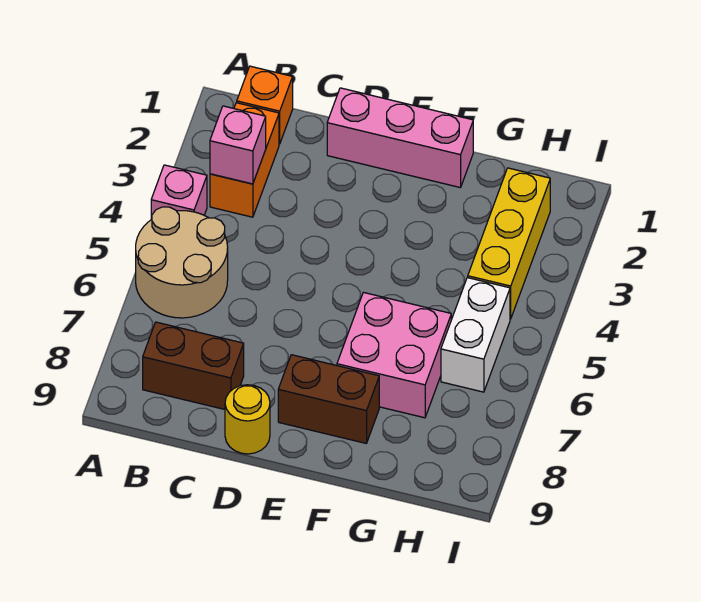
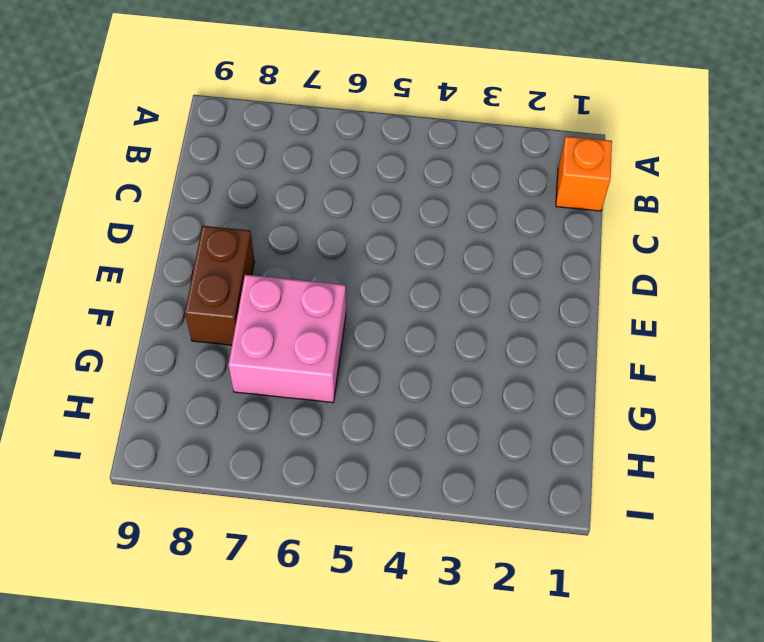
none -> pink brick A4 level 1
none -> tan round brick A5:B6 level 1
none -> orange brick B2:B3 level 1

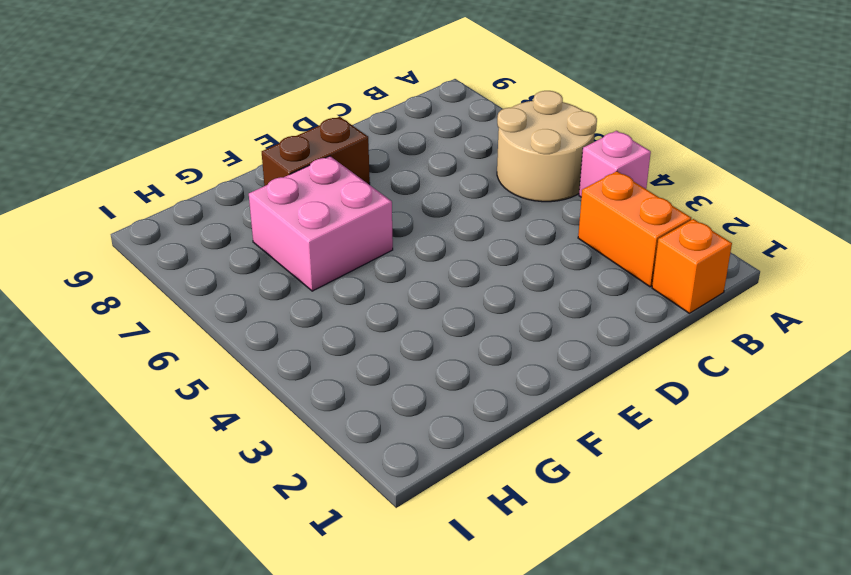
none -> brown brick B8:C8 level 1
none -> pink brick D1:F1 level 1
none -> yellow round brick D9 level 1

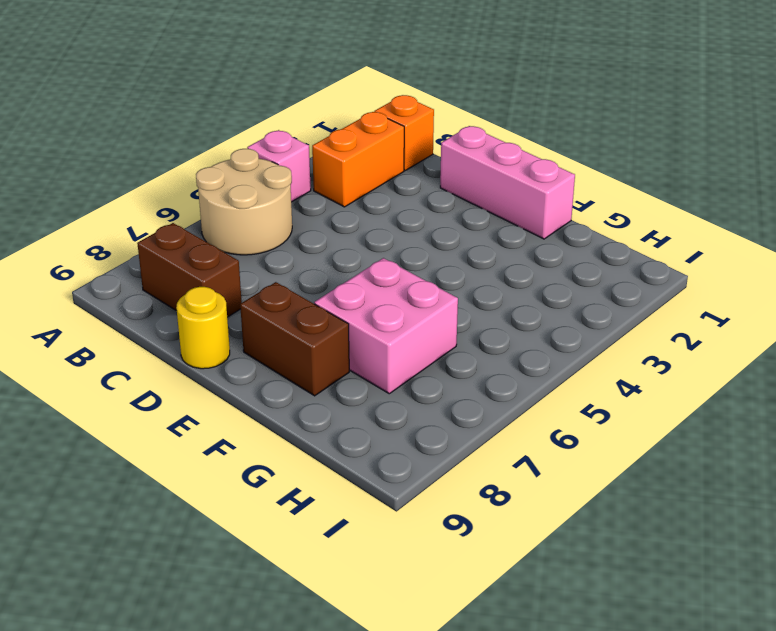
none -> yellow brick H2:H4 level 1
none -> white brick H5:H6 level 1
none -> pink brick B3 level 2

